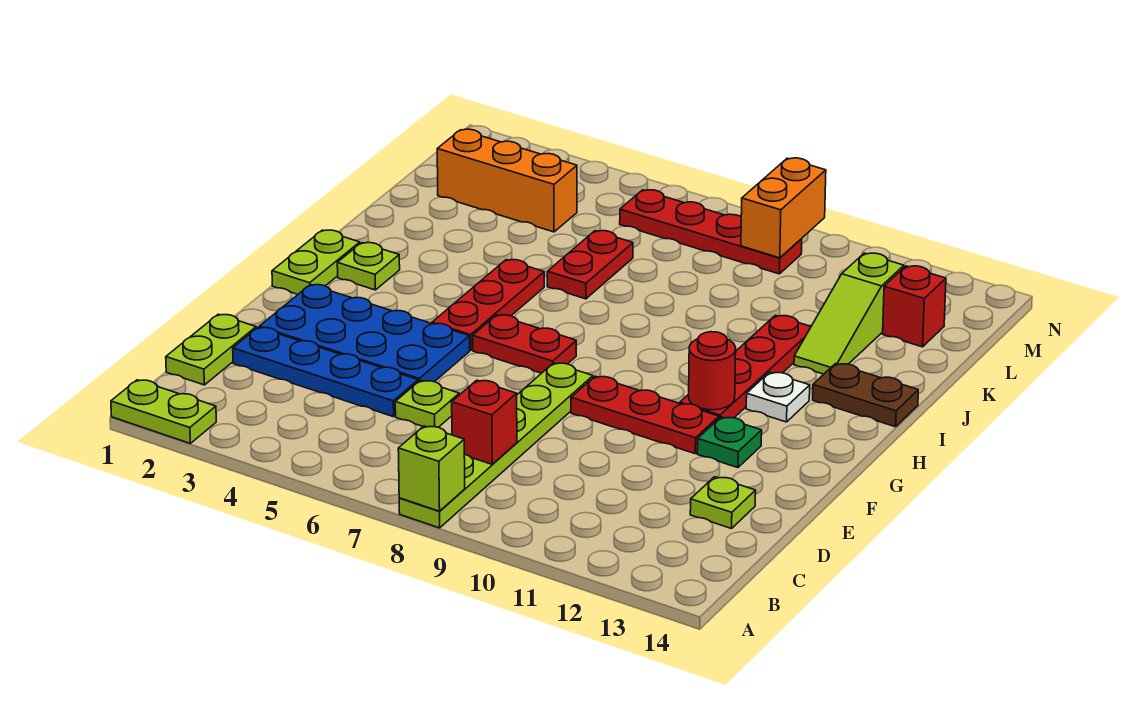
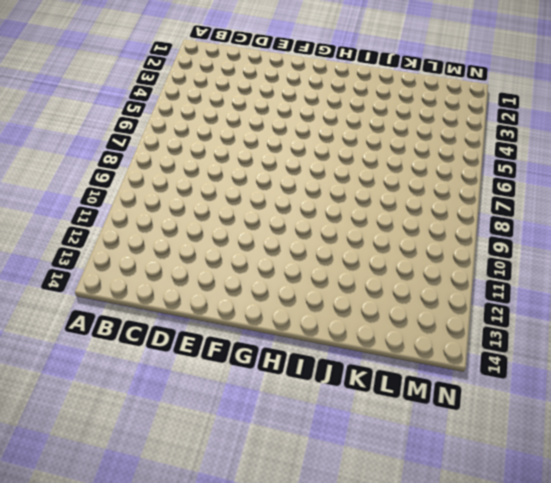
none -> lime plate A1:A2 level 1
none -> lime plate A8:F8 level 1
none -> lime plate C1:D1 level 1

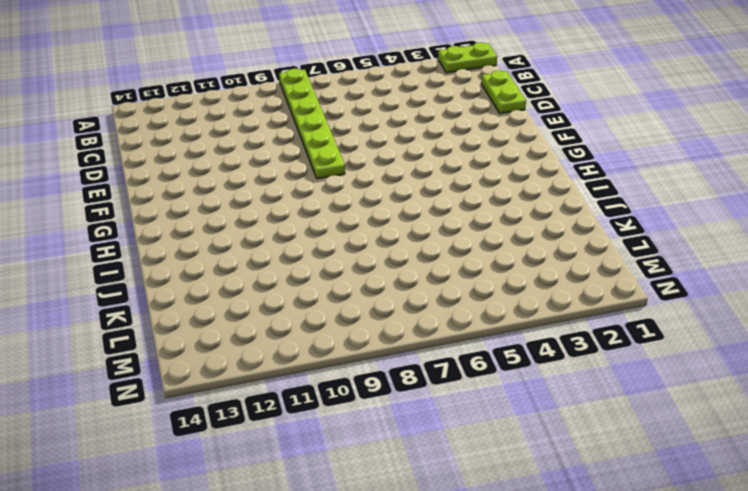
none -> blue plate D2:D5 level 1
none -> lime plate D6 level 1
none -> lime plate D13 level 1

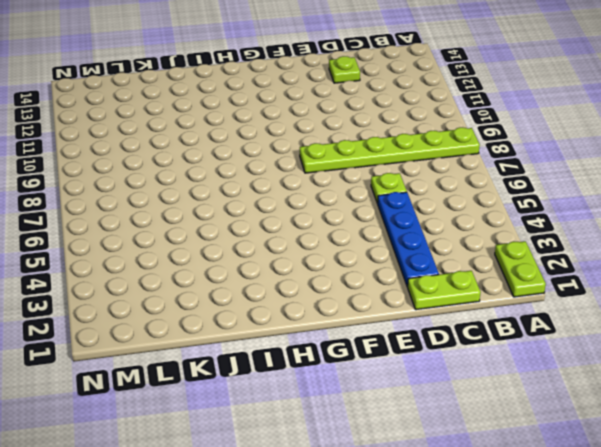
none -> blue plate E2:F5 level 1
none -> red plate F9:F11 level 1
none -> green plate F12 level 1

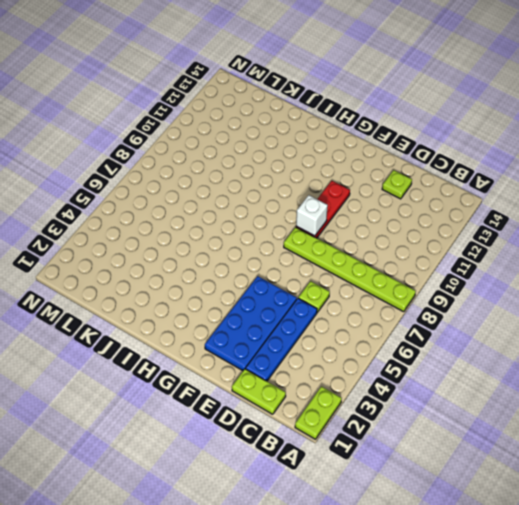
white brick F9 level 2 -> none
none -> green plate F12 level 1
none -> lime plate G1:H1 level 1
none -> red plate G5:I5 level 1

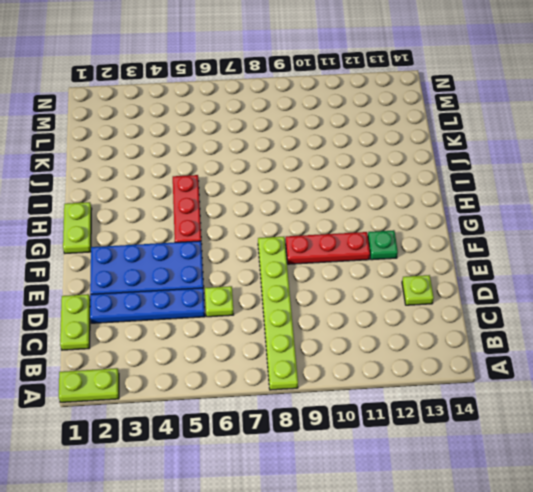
none -> red plate G6:G7 level 1
none -> red plate G11:J11 level 1
none -> lime plate H2 level 1

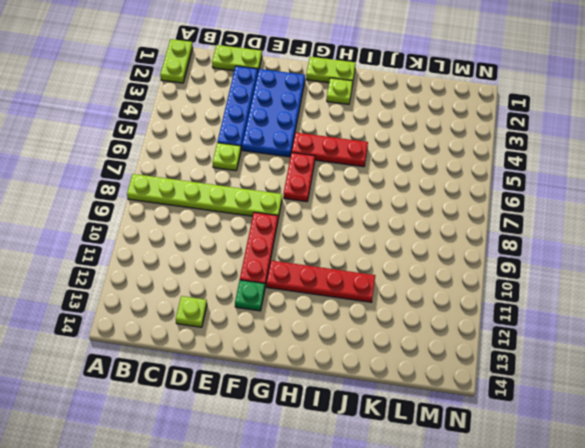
none -> white plate H12 level 1
none -> brown plate I13:I14 level 1
none -> red plate J6:K6 level 1

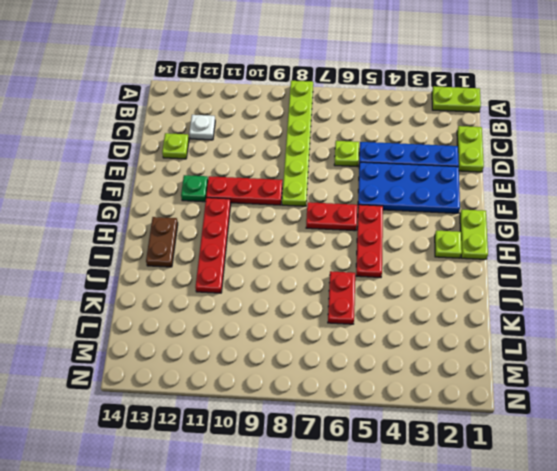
white plate C12 level 1 -> white plate H12 level 1
brown plate H13:I13 level 1 -> brown plate I13:I14 level 1
none -> lime slope J12:L12 level 1 top L
none -> orange brick L2:L4 level 1
none -> red brick L13 level 1

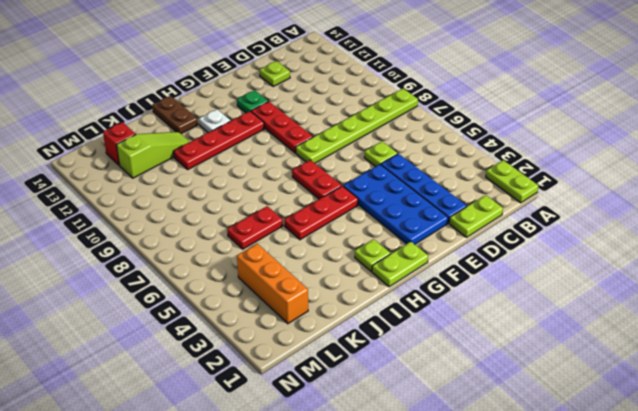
none -> red plate M6:M9 level 1
none -> lime brick A8 level 2
none -> red brick C8 level 2

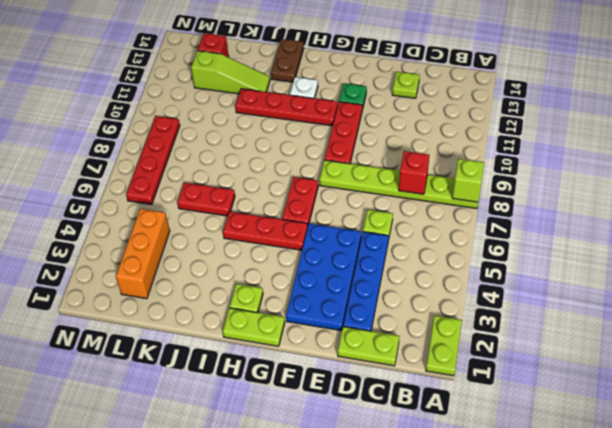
none -> red round brick G11 level 2
none -> orange brick M9:N9 level 2

